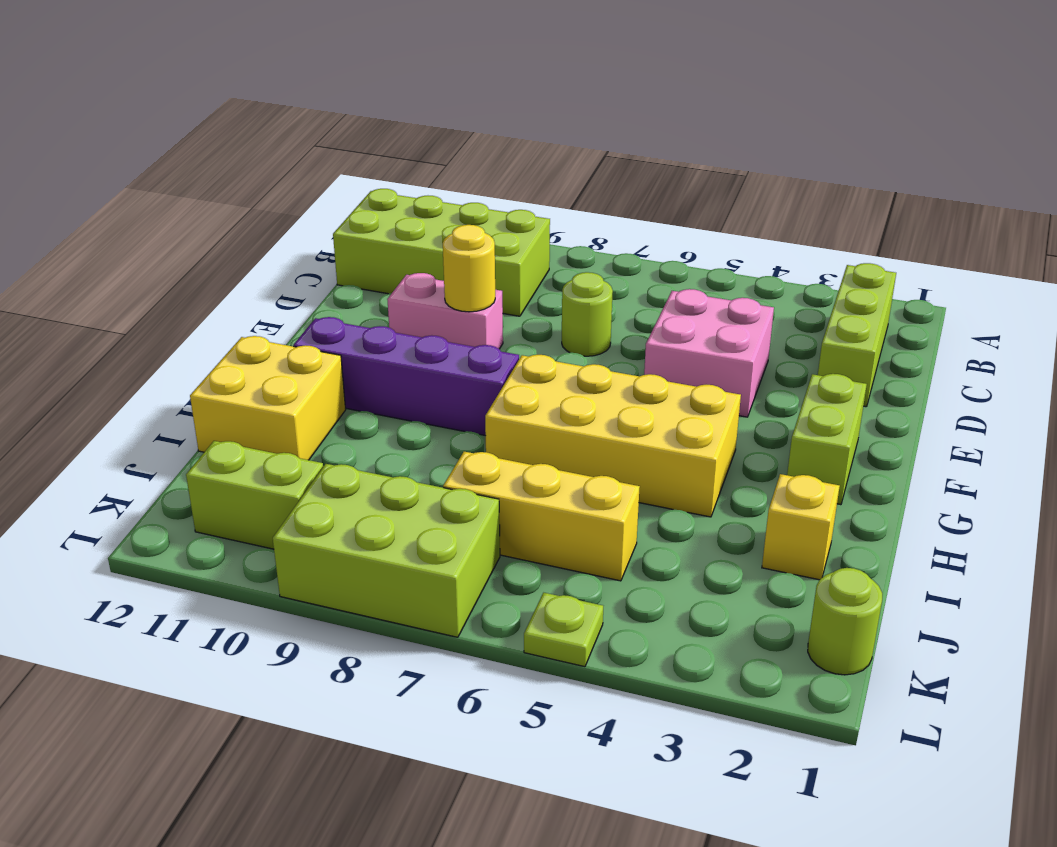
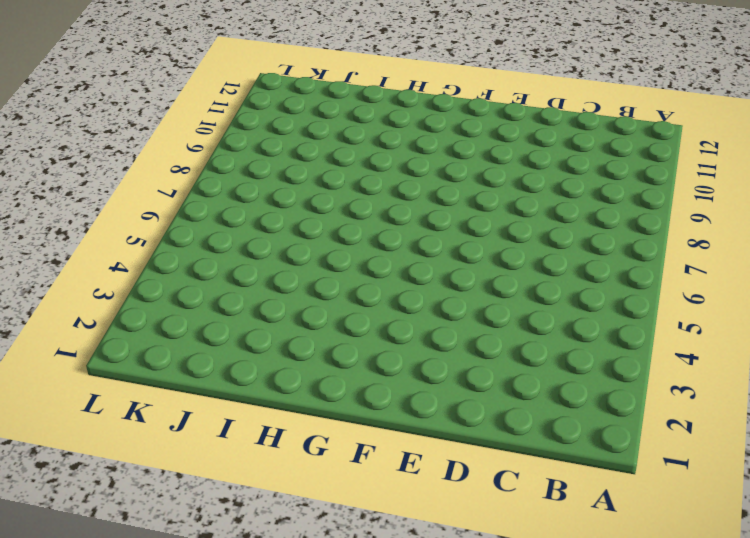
none -> lime brick B2:D2 level 1
none -> lime brick B9:C12 level 1
none -> pink brick D4:E5 level 1

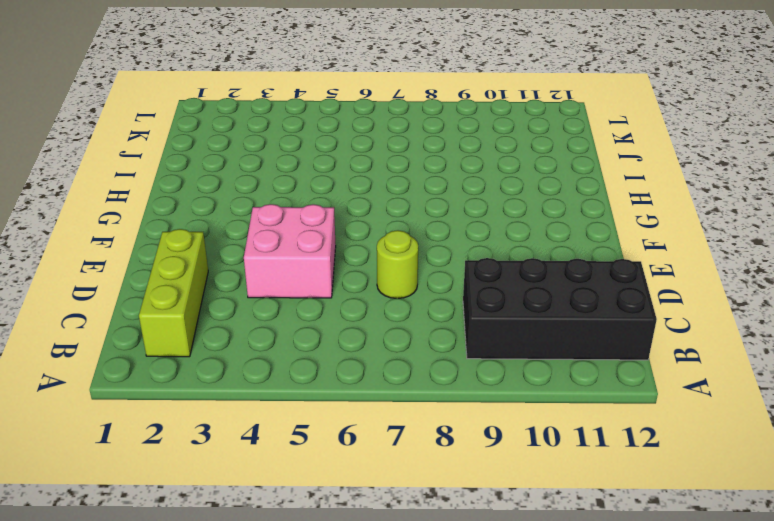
black brick B9:C12 level 1 -> lime brick B9:C12 level 1
none -> pink brick E9:E10 level 1
none -> lime brick F2:G2 level 1
none -> yellow brick G4:H7 level 1

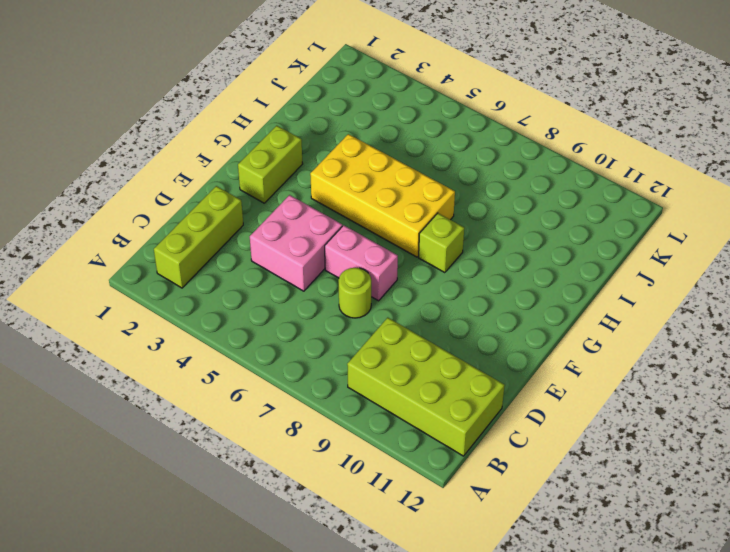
pink brick E6:E7 level 1 -> pink brick E9:E10 level 1
lime brick G8 level 1 -> purple brick G8:G11 level 1
none -> yellow brick H11:I12 level 1
none -> yellow brick I2 level 1
none -> yellow brick J5:J7 level 1

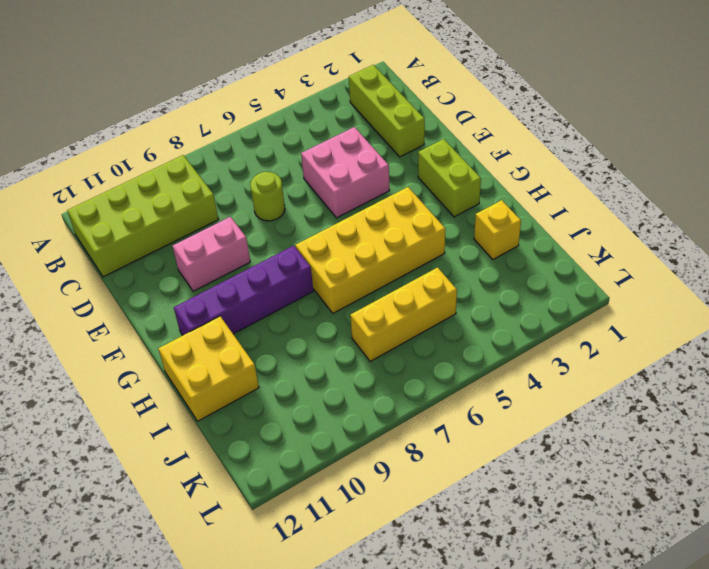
none -> lime round brick K1 level 1
none -> lime brick K7:L9 level 1
none -> lime brick K10:K11 level 1

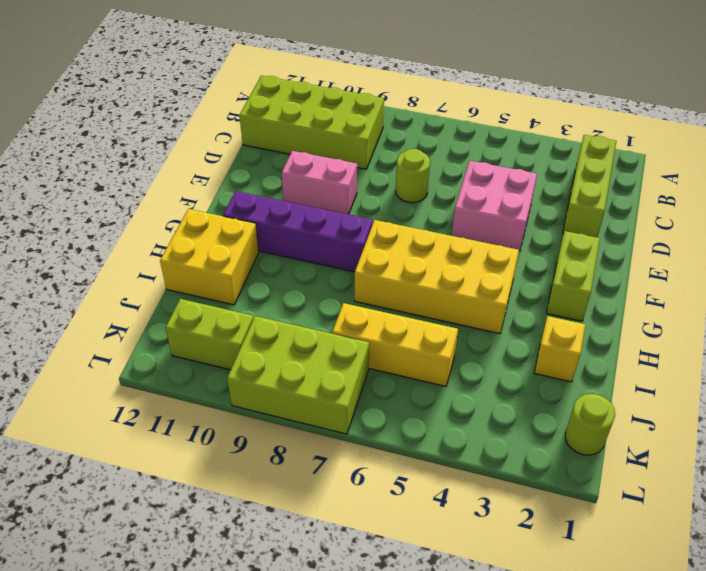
none -> lime plate L5 level 1
none -> yellow round brick E9 level 2

